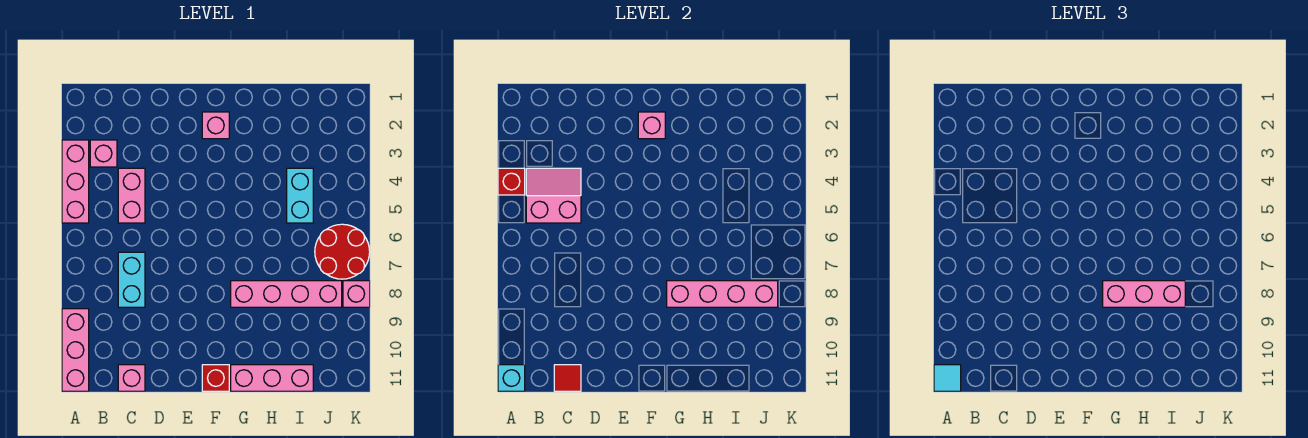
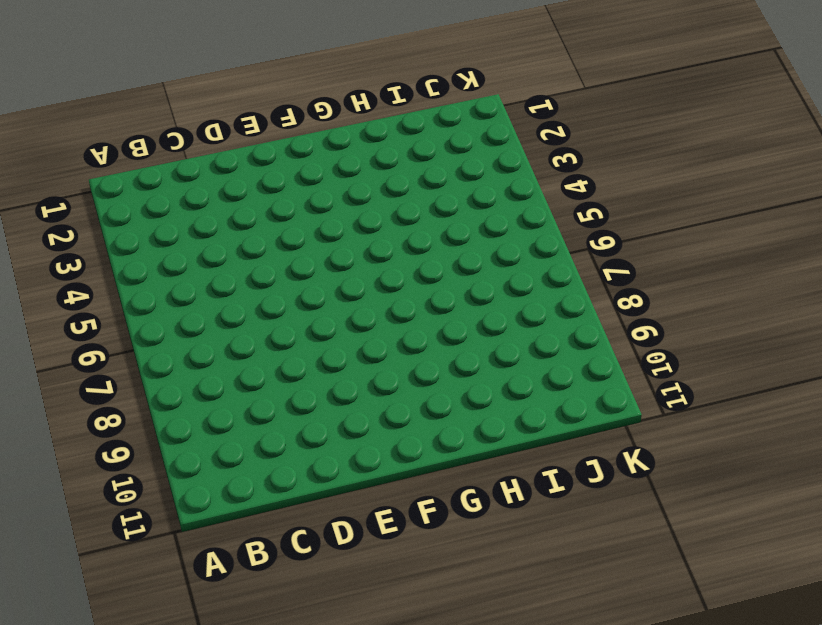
none -> pink brick A3:A5 level 1
none -> pink brick A9:A11 level 1
none -> pink brick B3 level 1

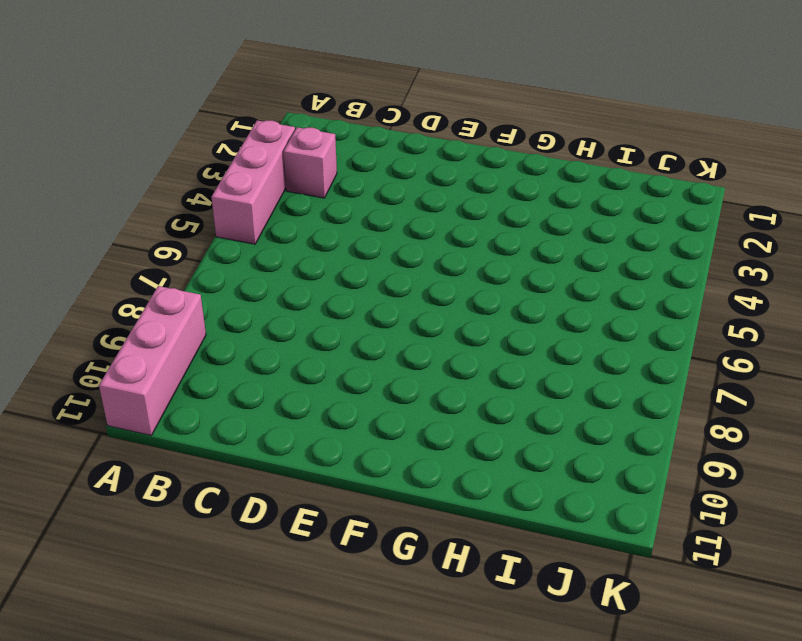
none -> pink brick C4:C5 level 1
none -> cyan brick C7:C8 level 1
none -> pink brick C11 level 1

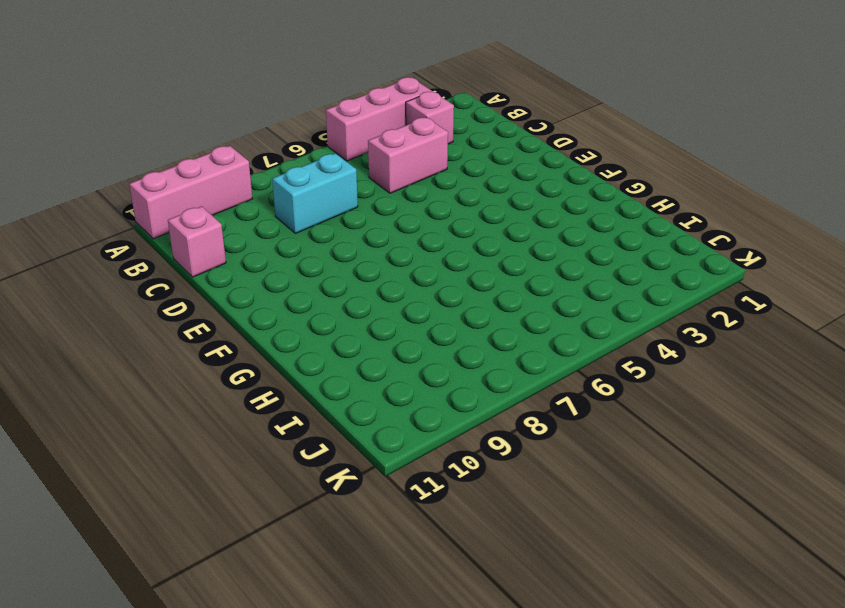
none -> pink brick F2 level 1
none -> red brick F11 level 1
none -> pink brick G8:J8 level 1

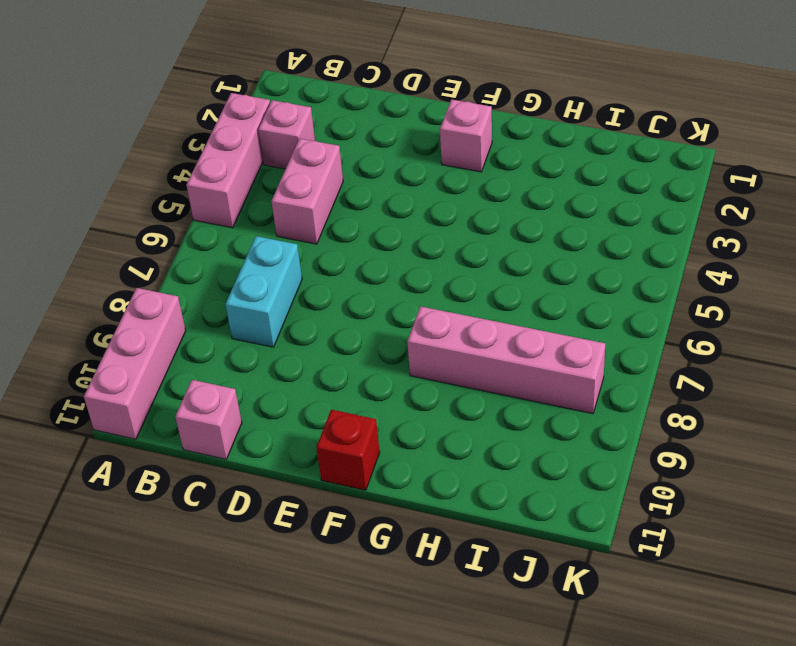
none -> pink brick G11:I11 level 1
none -> cyan brick I4:I5 level 1
none -> red round brick J6:K7 level 1

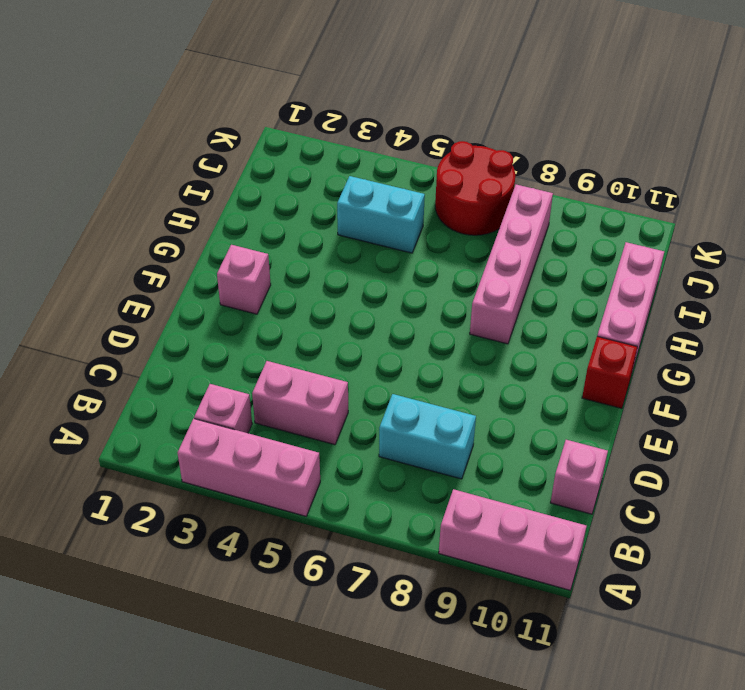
none -> pink brick K8 level 1
none -> red brick A4 level 2
none -> cyan brick A11 level 2

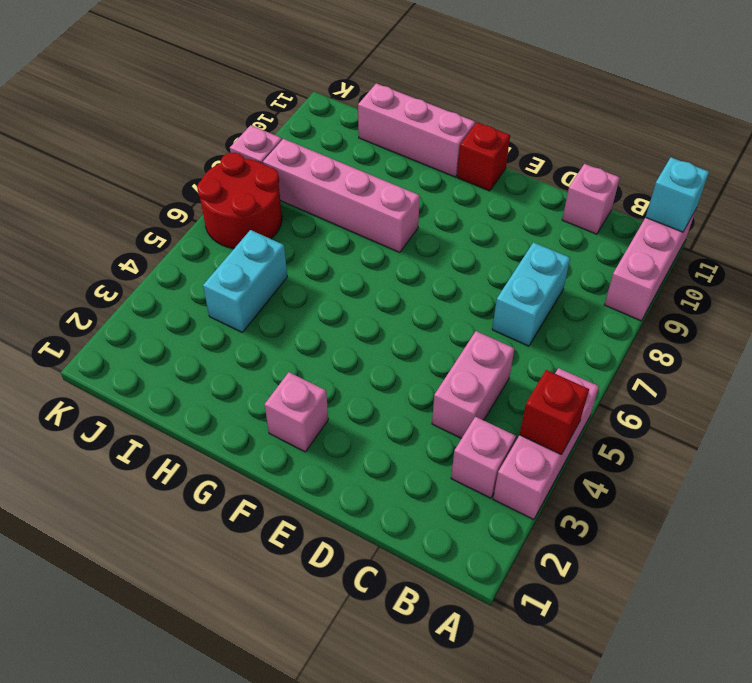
none -> pink slope B4:C5 level 2 top 5
none -> red tile C11 level 2
none -> pink brick F2 level 2

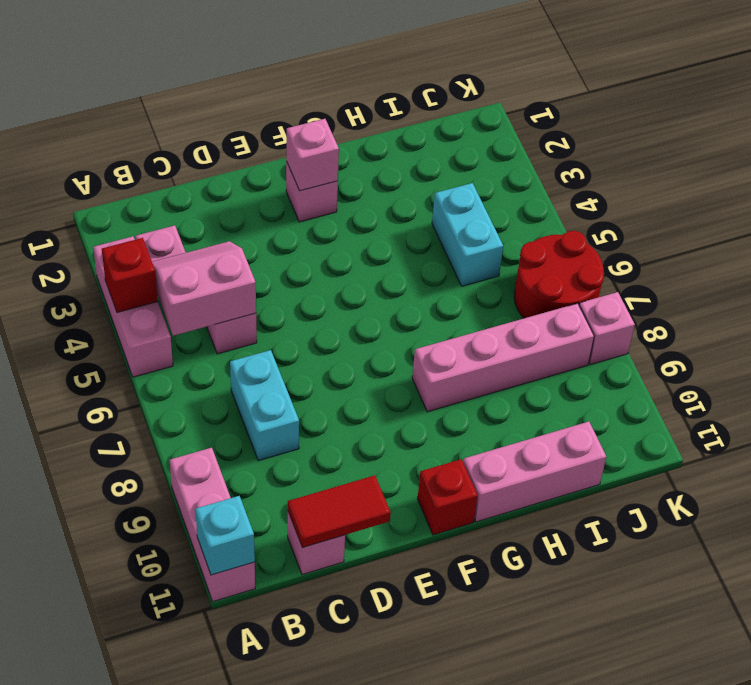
red tile C11:D11 level 2 -> red tile C11 level 2
none -> pink brick G8:J8 level 2
none -> cyan tile A11 level 3
none -> pink brick G8:I8 level 3

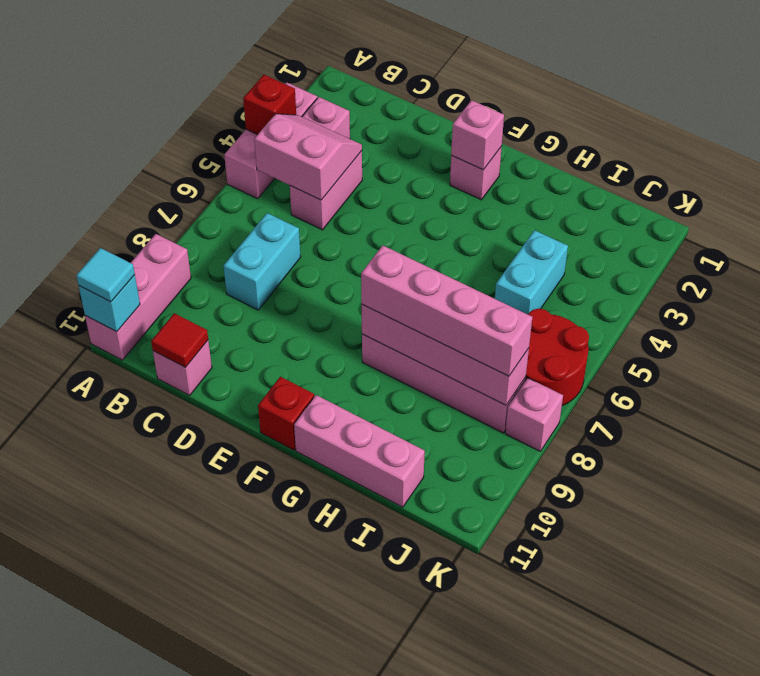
pink brick G8:J8 level 3 -> pink brick G8:I8 level 3

